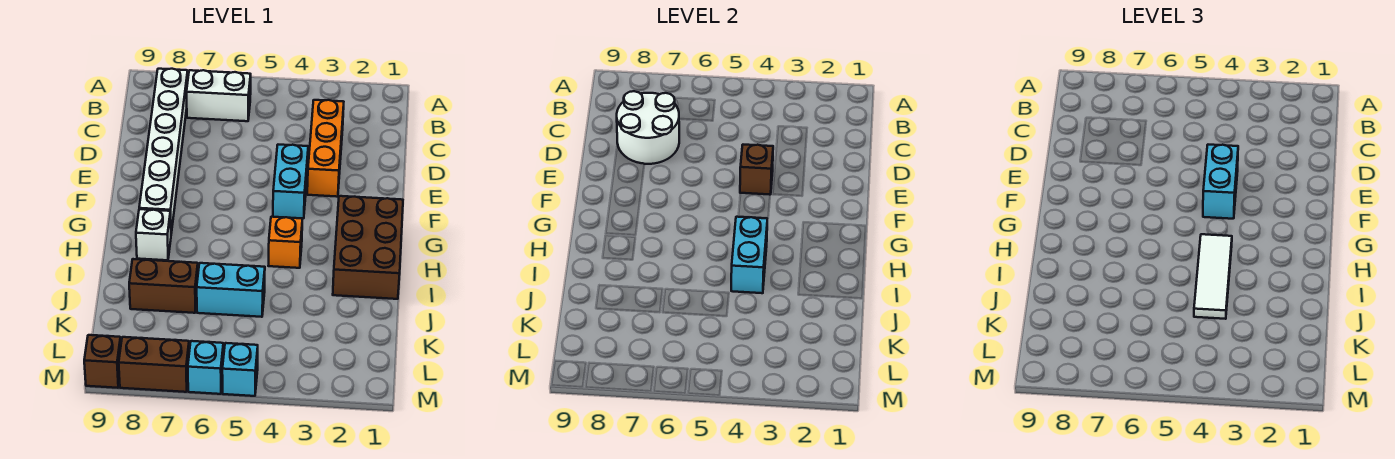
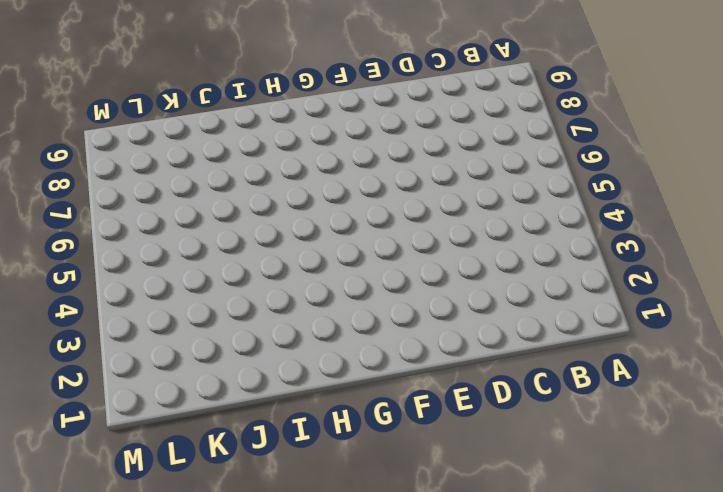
none -> white brick B6:B7 level 1
none -> white brick B8:G8 level 1
none -> orange brick C3:E3 level 1

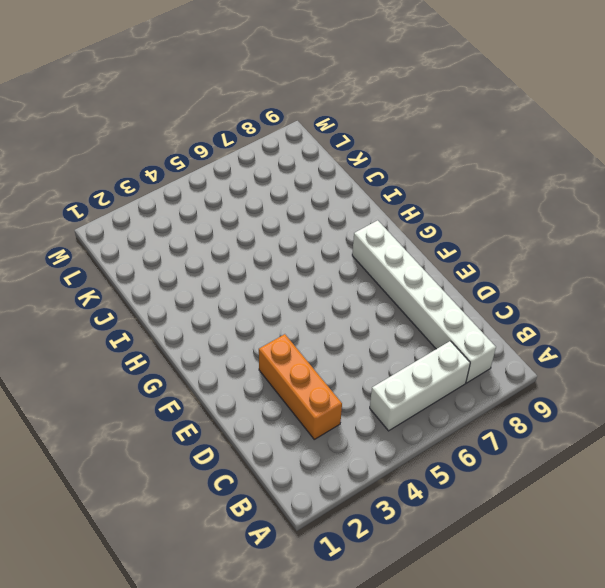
white brick B5:B7 level 1 -> white brick B6:B7 level 1
none -> cyan brick E4:F4 level 1
none -> brown brick G1:I2 level 1
none -> orange brick H4 level 1

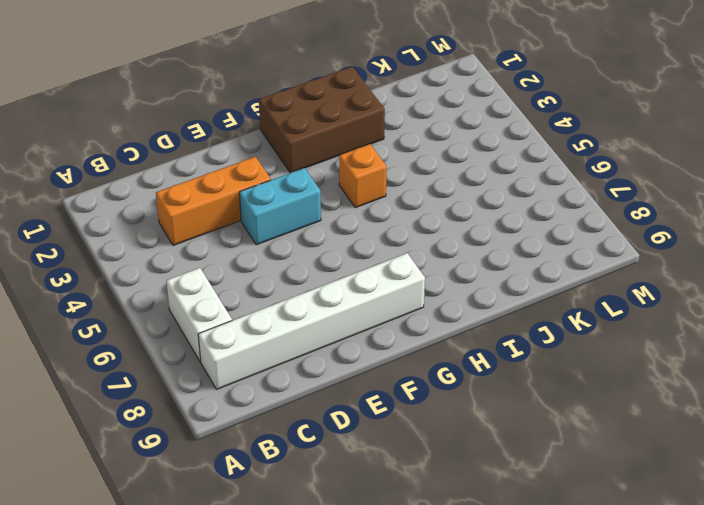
none -> white brick H8 level 1
none -> cyan brick J5:J6 level 1
none -> brown brick J7:J8 level 1

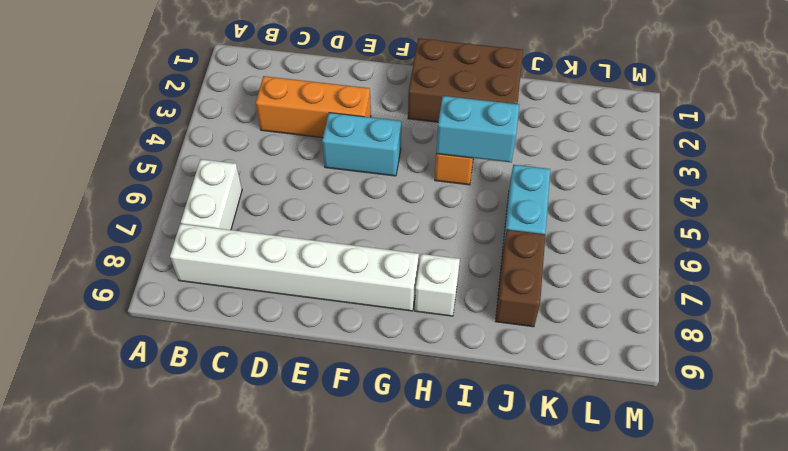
none -> cyan brick M5 level 1
none -> cyan brick M6 level 1
none -> brown brick M7:M8 level 1

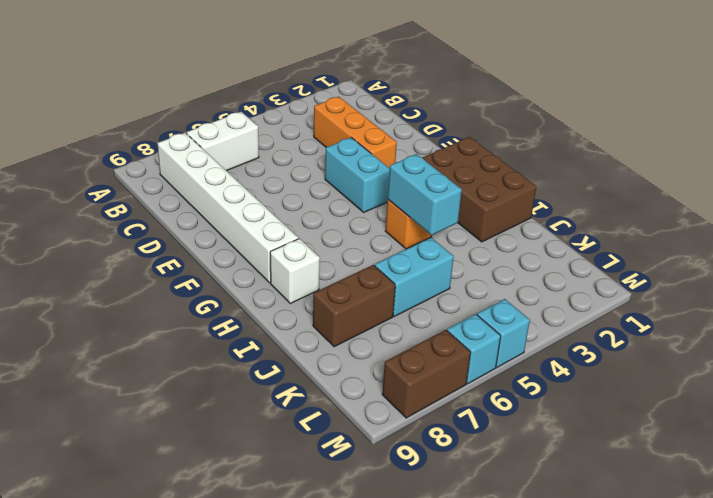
none -> brown brick M9 level 1
none -> white round brick C7:D8 level 2
none -> brown brick E4 level 2

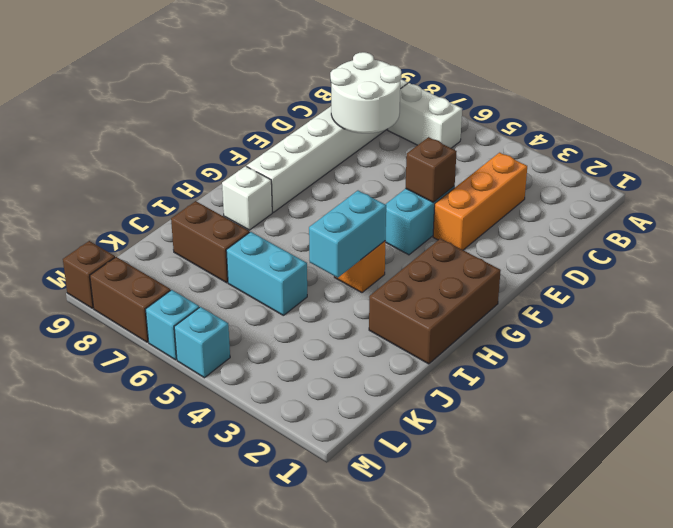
none -> cyan brick E4:F4 level 3
none -> white tile H4:J4 level 3

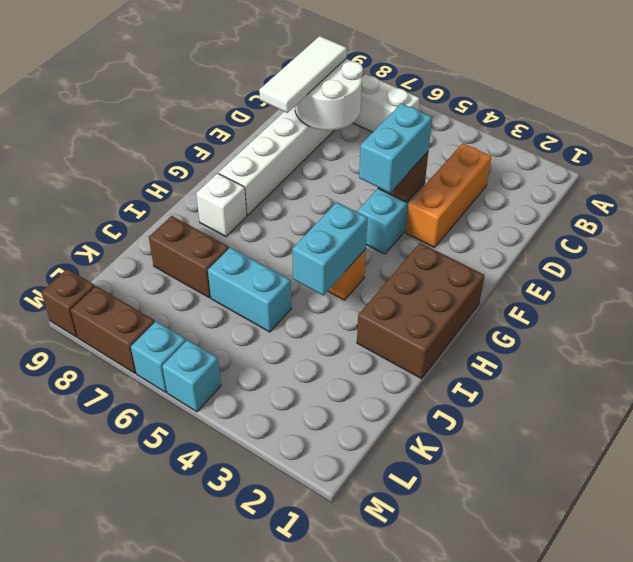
white tile C8:E8 level 3 -> white tile H4:J4 level 3

